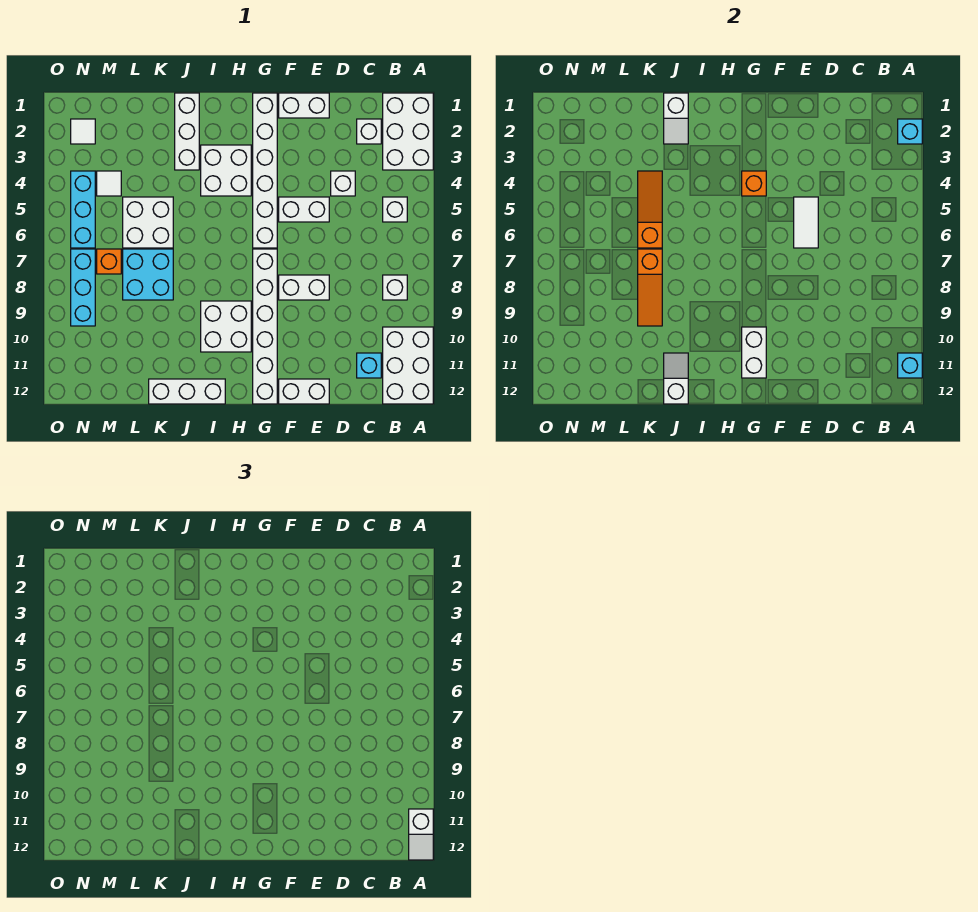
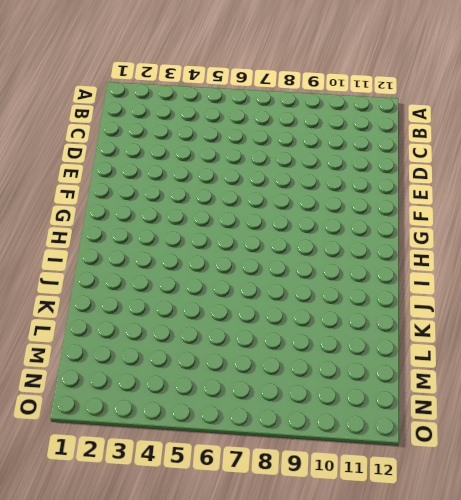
none -> white brick A1:B3 level 1
none -> white brick A10:B12 level 1
none -> white brick B5 level 1
none -> white brick B8 level 1

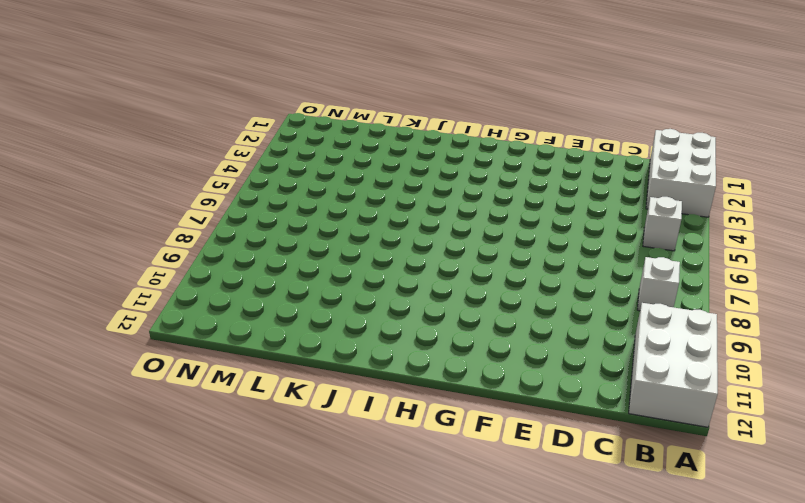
none -> white brick C2 level 1
none -> cyan brick C11 level 1
none -> white brick D4 level 1
none -> white brick E1:F1 level 1

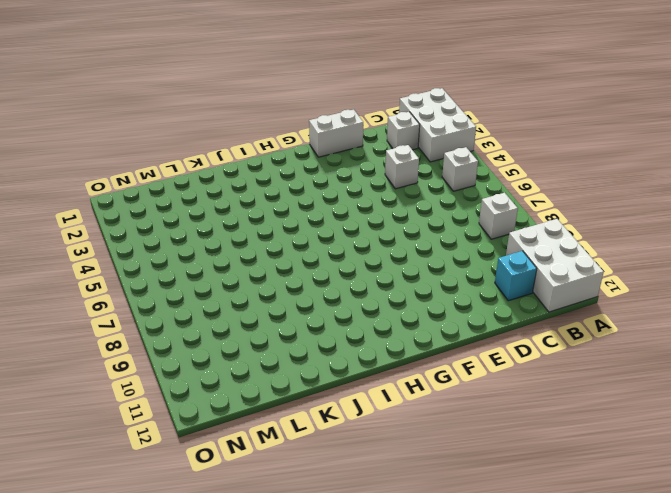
none -> white brick E5:F5 level 1
none -> white brick E8:F8 level 1
none -> white brick E12:F12 level 1
none -> white brick G1:G6 level 1

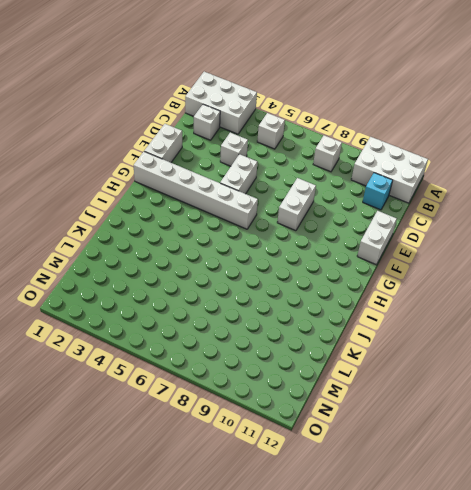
none -> white brick G7:G12 level 1
none -> white brick H3:I4 level 1
none -> white brick H9:I10 level 1
none -> white brick I12:K12 level 1

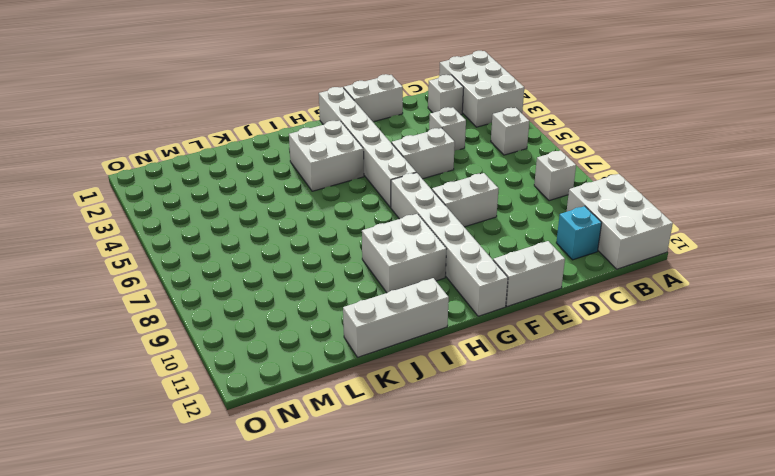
none -> white brick J1:J3 level 1
none -> white brick K5:L6 level 1
none -> cyan brick K7:L8 level 1
none -> white tile M4 level 1

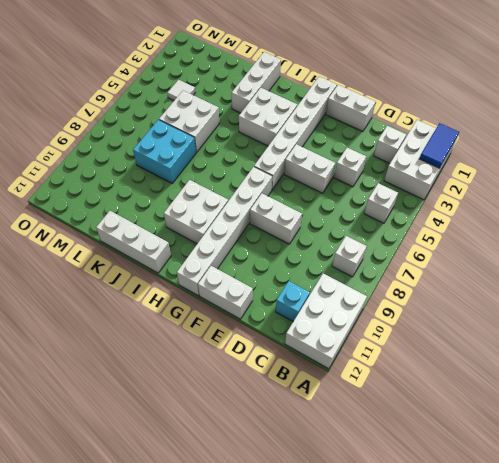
blue tile A1:A2 level 2 -> cyan brick A2 level 2
none -> orange brick M7 level 1
none -> white tile N2 level 1
none -> cyan brick N4:N6 level 1
none -> cyan brick N7:N9 level 1

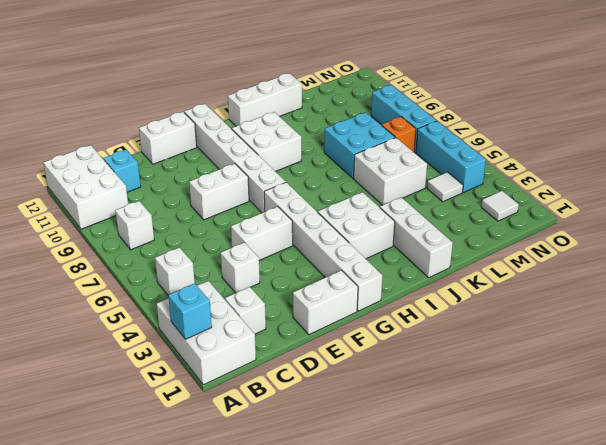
none -> cyan brick A11 level 2
none -> white tile E5:E6 level 2
none -> orange brick G4 level 2
none -> white brick G10:G11 level 2

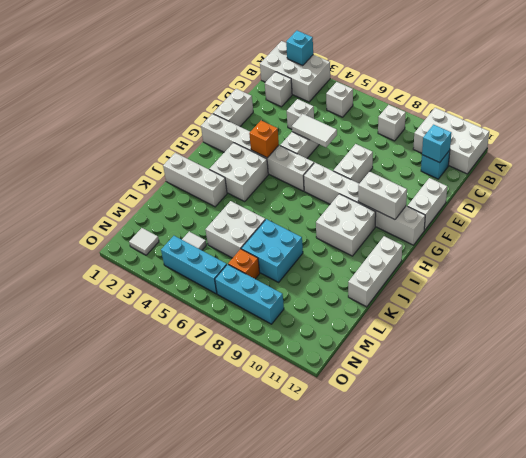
cyan brick C11 level 2 -> cyan brick A11 level 2
none -> white slope J1:J2 level 2 top 1
none -> white slope J11:J12 level 2 top 12
none -> orange slope K4:K6 level 2 top 6
none -> orange slope K7:K9 level 2 top 7

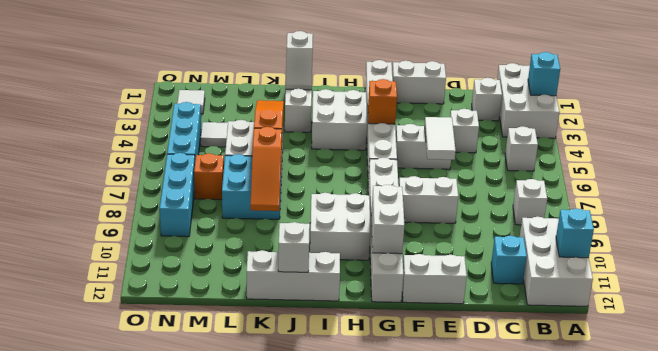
none -> white slope A11:A12 level 3 top 11

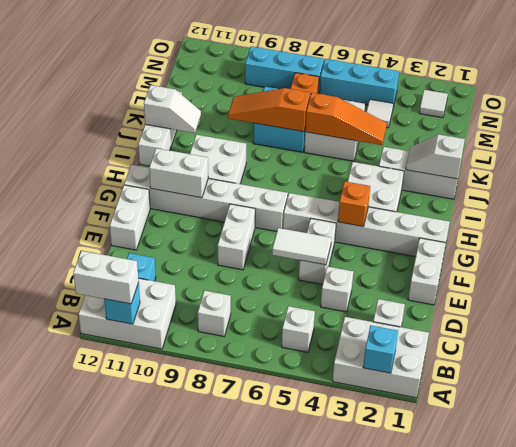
white brick A11:A12 level 3 -> white slope A11:A12 level 3 top 11

